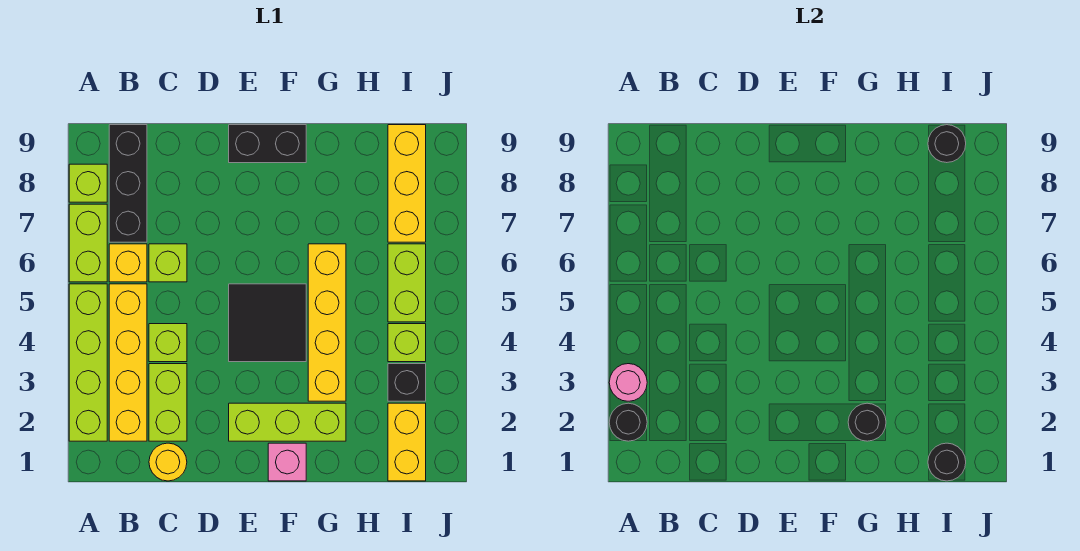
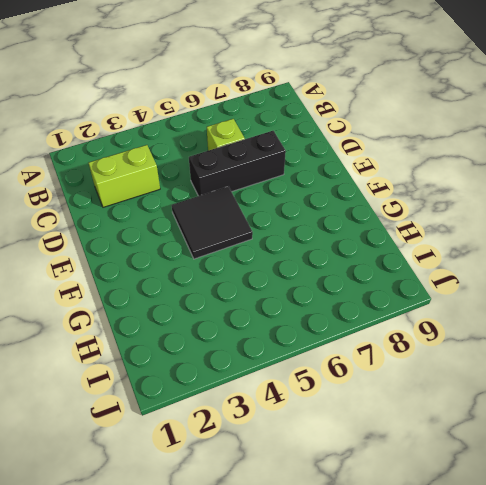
black brick D5:D7 level 1 -> black brick B7:B9 level 1
none -> lime brick A2:A5 level 1
none -> lime brick A6:A7 level 1
none -> lime brick A8 level 1

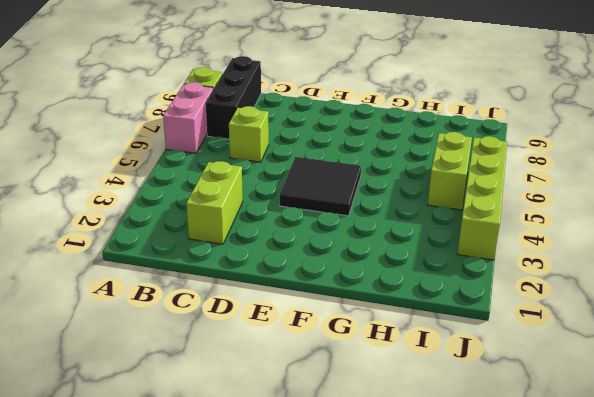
pink brick A6:A7 level 1 -> lime brick A6:A7 level 1
lime brick J3:J6 level 1 -> lime brick A2:A5 level 1
none -> yellow brick B2:B5 level 1
none -> yellow brick B6 level 1
none -> yellow round brick C1 level 1

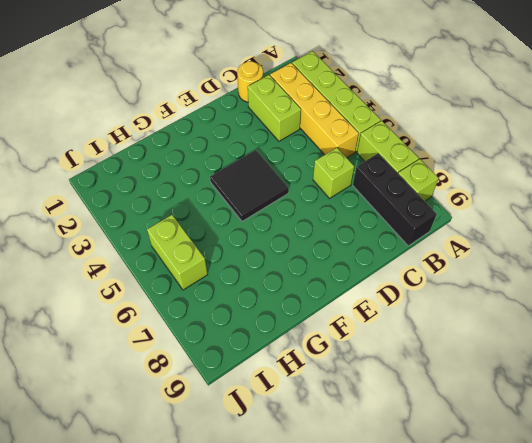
none -> yellow brick B6 level 1
none -> lime brick C4 level 1
none -> lime brick E2:G2 level 1

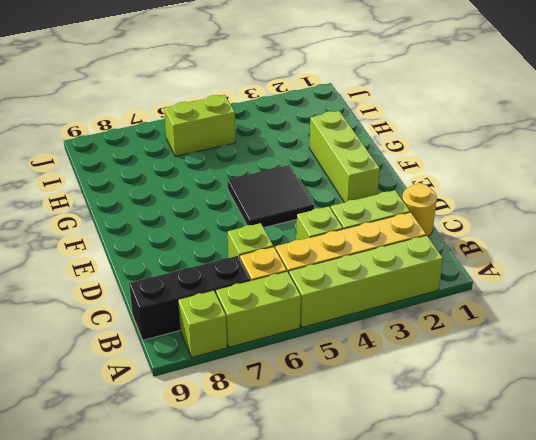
none -> black brick E9:F9 level 1
none -> pink brick F1 level 1
none -> yellow brick G3:G6 level 1

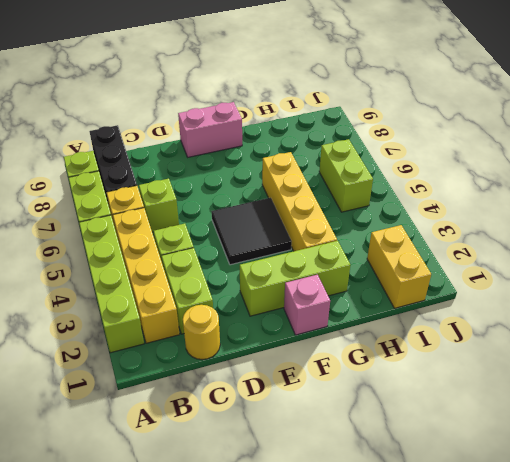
pink brick E9:F9 level 1 -> black brick E9:F9 level 1
none -> black brick I3 level 1
none -> lime brick I4 level 1
none -> yellow brick I7:I9 level 1

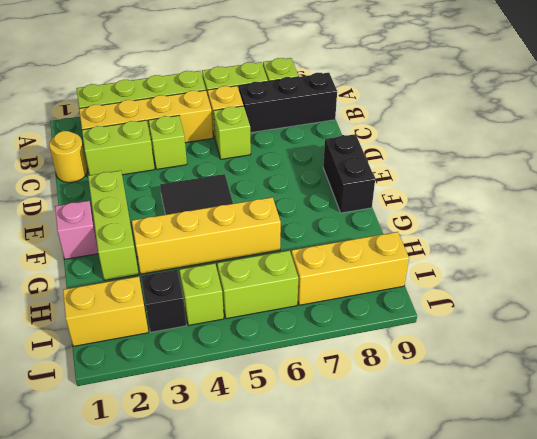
none -> black round brick A2 level 2
none -> pink round brick A3 level 2
none -> black round brick G2 level 2

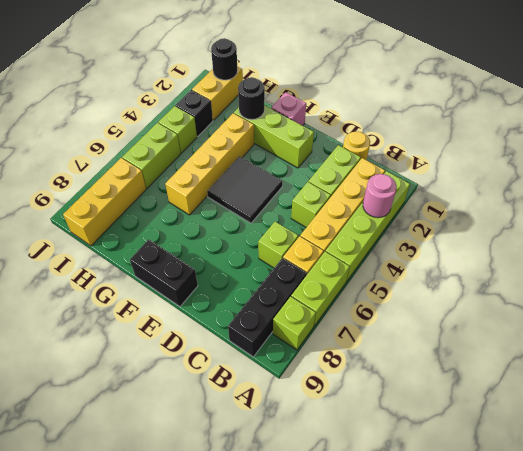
none -> black round brick A2 level 2
none -> black round brick I9 level 2

